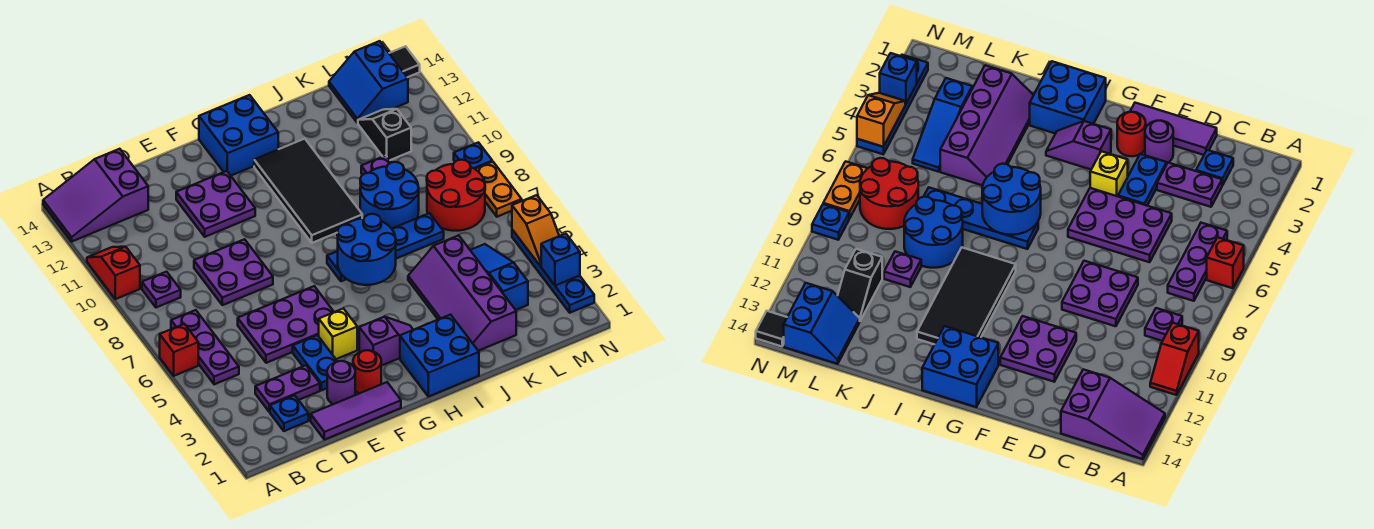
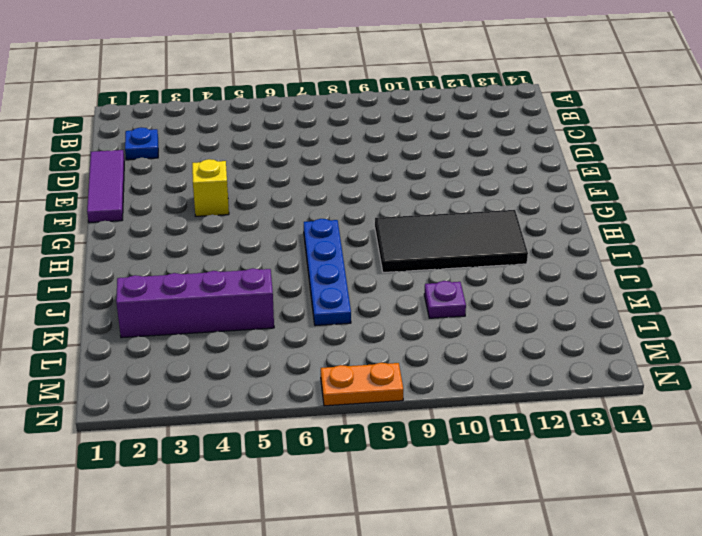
none -> red brick A6 level 1
none -> red slope A10:A11 level 1 top 10
none -> purple slope A13:C14 level 1 top C
none -> purple plate B5:B7 level 1

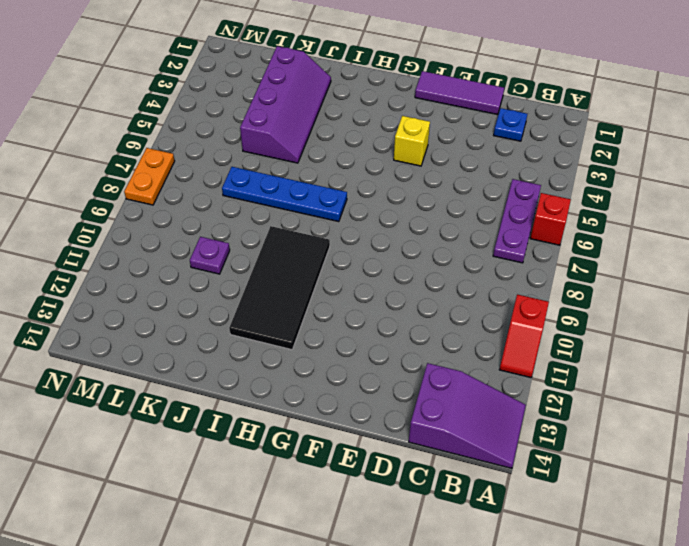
none -> purple plate B9 level 1
none -> purple plate C3:D3 level 1
none -> purple plate D5:F6 level 1
none -> purple plate D8:E9 level 1

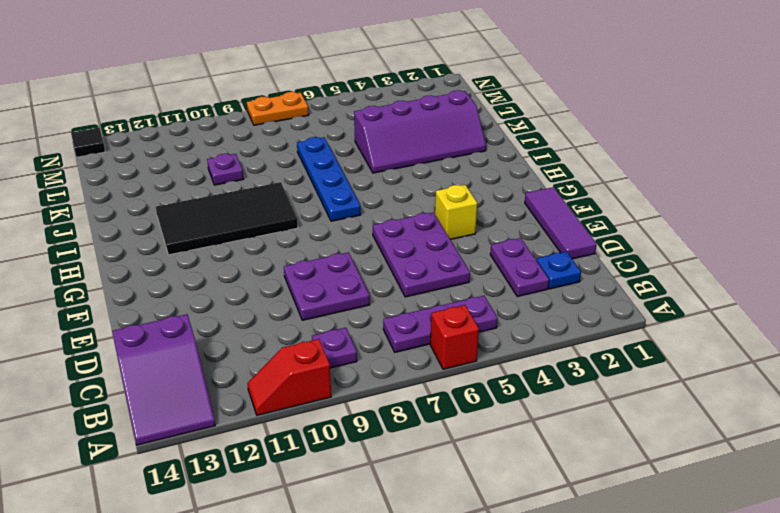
none -> purple round brick E2 level 1
none -> blue plate E3:E4 level 1
none -> purple plate E11:F12 level 1
none -> red round brick F2 level 1

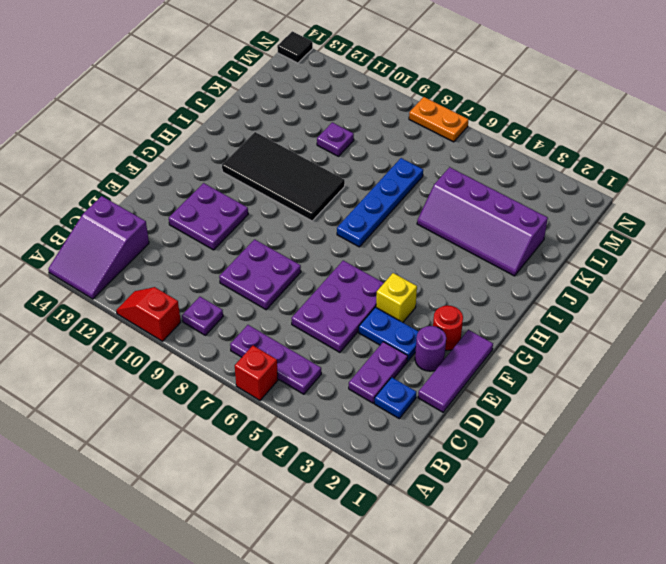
none -> purple slope G3:H3 level 1 top G
none -> blue brick G13:H14 level 1
none -> blue brick H1:I2 level 1
none -> blue round brick J8:K9 level 1

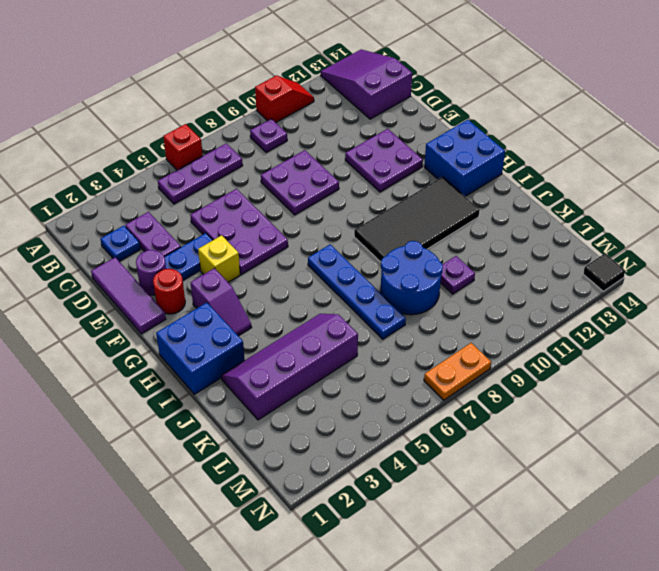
none -> blue slope L3:L5 level 1 top 3
none -> red round brick L7:M8 level 1
none -> black slope L11:L12 level 1 top 11
none -> blue slope L13:M14 level 1 top M

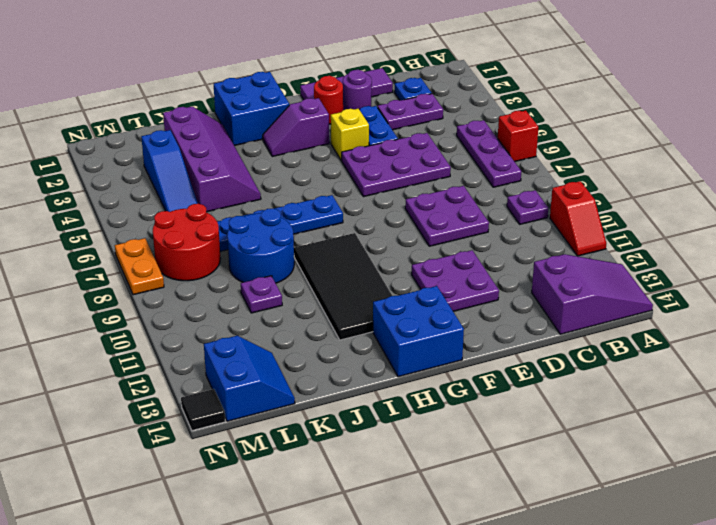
none -> black slope L11:L12 level 1 top 11
none -> blue plate N2:N5 level 1
none -> blue plate N9 level 1
none -> blue round brick H6:I7 level 2

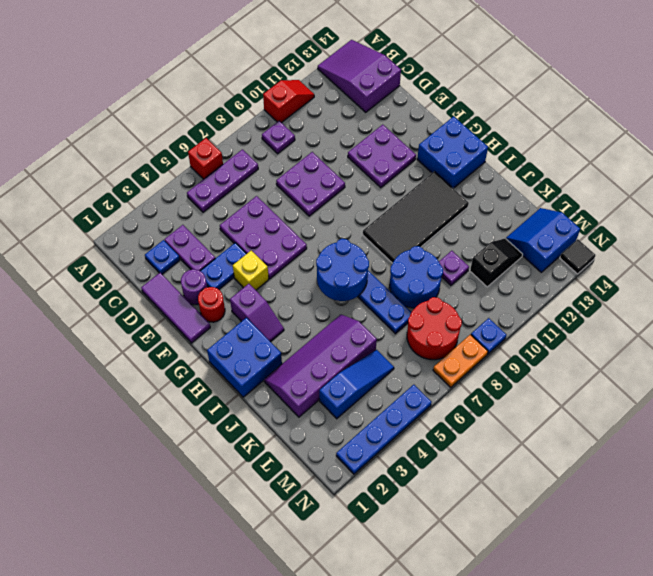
none -> blue brick N3 level 2
none -> orange slope N4:N5 level 2 top 5

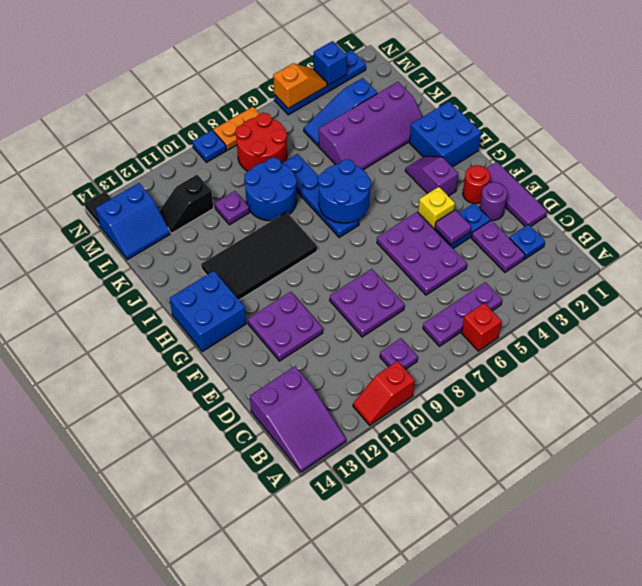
purple tile E4 level 2 -> none

